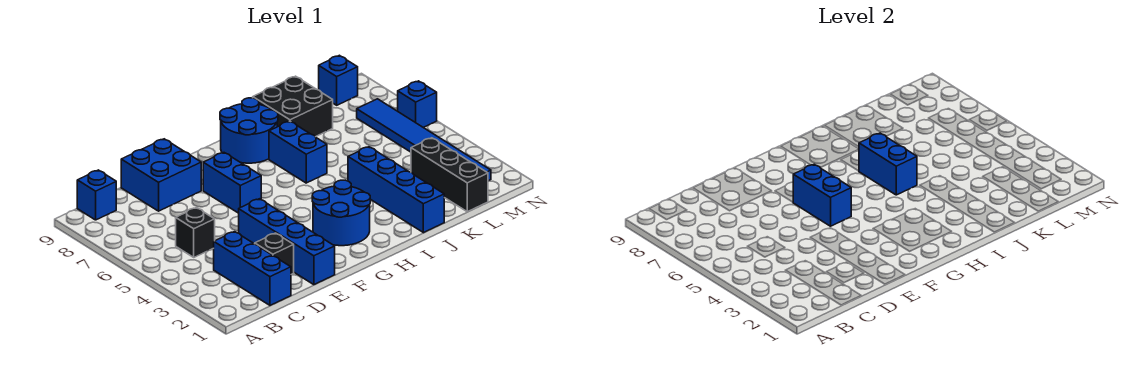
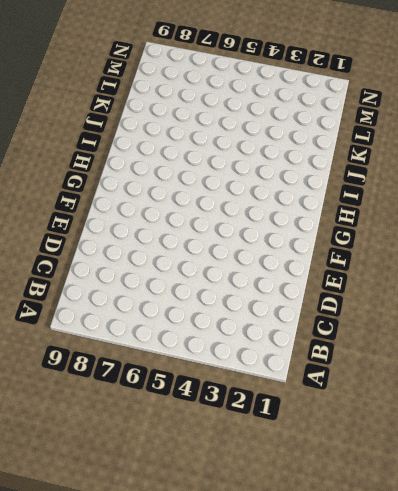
none -> blue brick B9 level 1
none -> blue brick C1:C3 level 1
none -> black brick C5 level 1

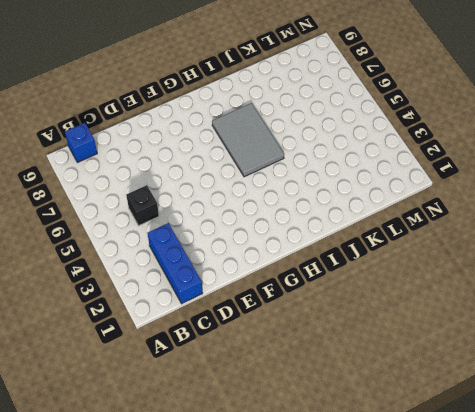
grey tile H5:I7 level 1 -> blue brick I6:I7 level 1
none -> black brick D2 level 1
none -> blue brick D8:E9 level 1
none -> blue brick E1:E4 level 1

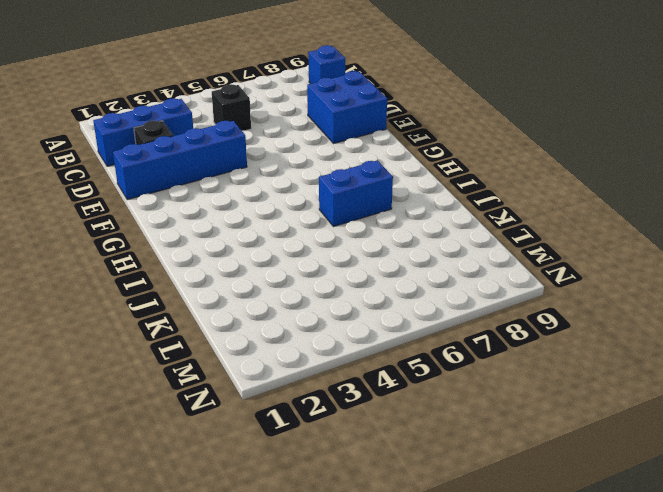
none -> blue brick F6:F7 level 1
none -> blue round brick G2:H3 level 1
none -> blue round brick H8:I9 level 1

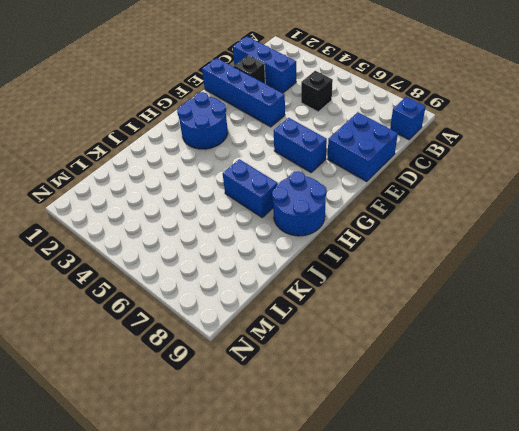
none -> blue brick J1:J4 level 1
none -> black brick J8:K9 level 1
none -> black brick L1:L3 level 1

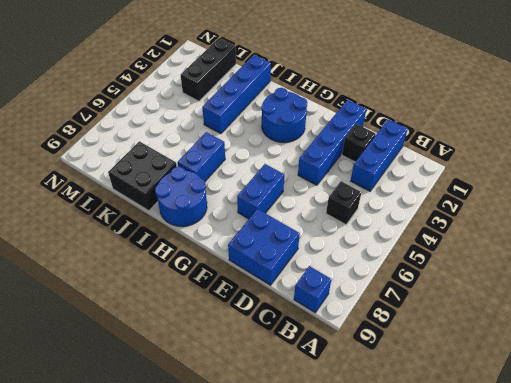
none -> blue tile M2:M7 level 1
none -> blue brick M9 level 1
none -> blue brick N6 level 1

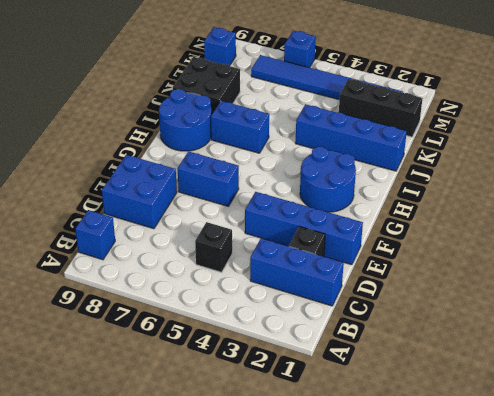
none -> blue brick F5:F6 level 2
none -> blue brick I5:I6 level 2

